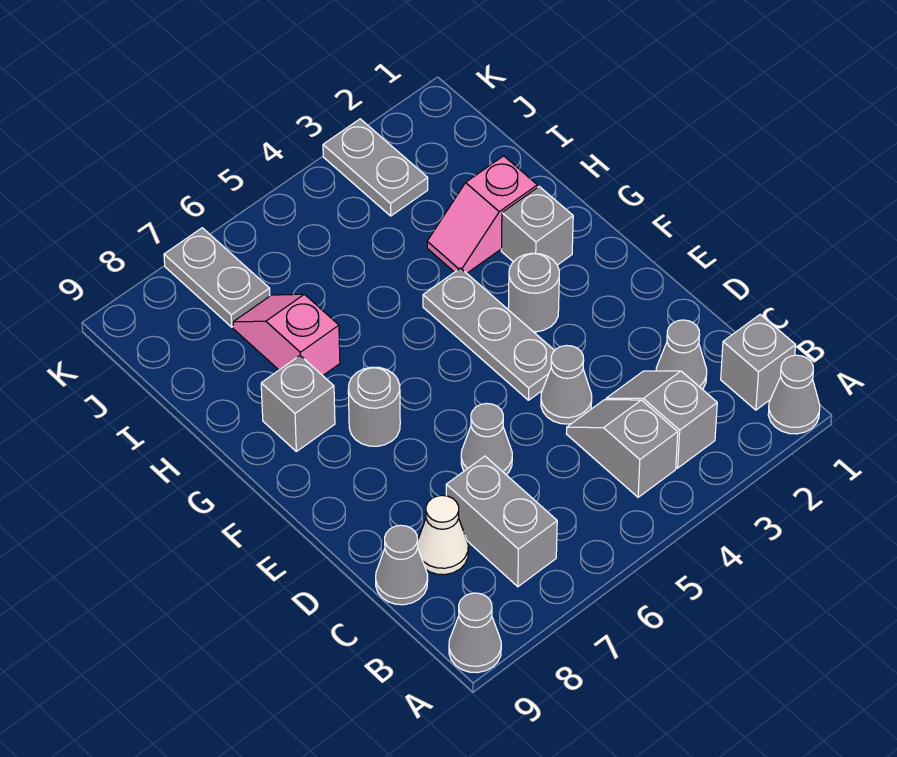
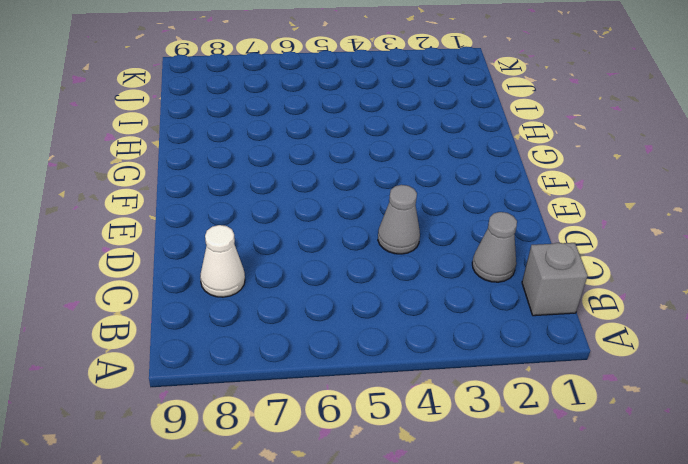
none -> grey cone A1 level 1
none -> grey cone A9 level 1
none -> grey slope B3:C3 level 1 top B

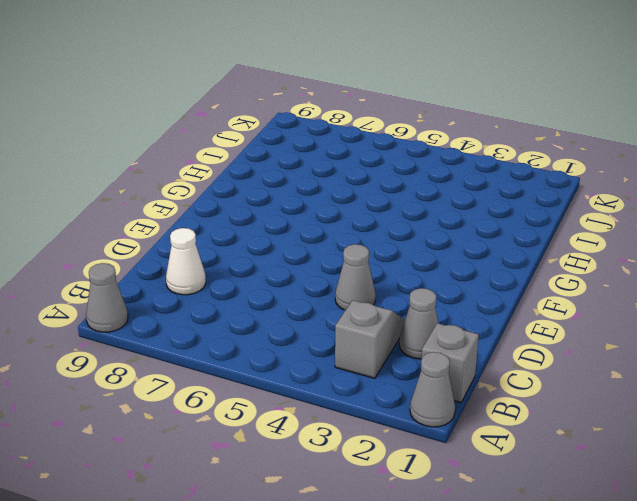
none -> grey slope B4:C4 level 1 top B
none -> grey brick B7:C7 level 1
none -> grey cone C9 level 1

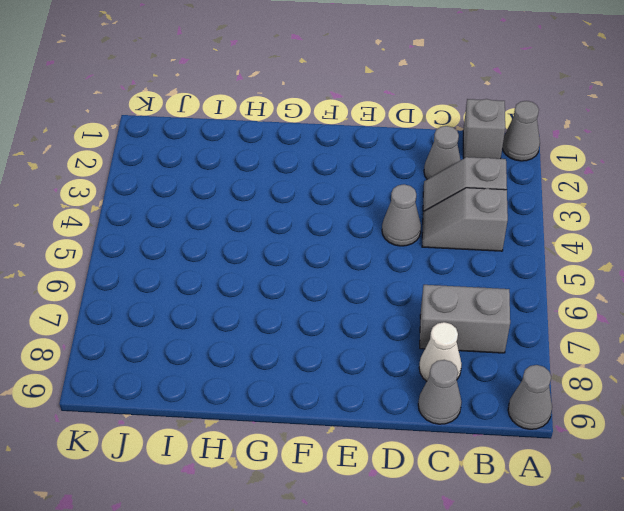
none -> grey cone D6 level 1
none -> grey plate E4:G4 level 1
none -> grey round brick F3 level 1

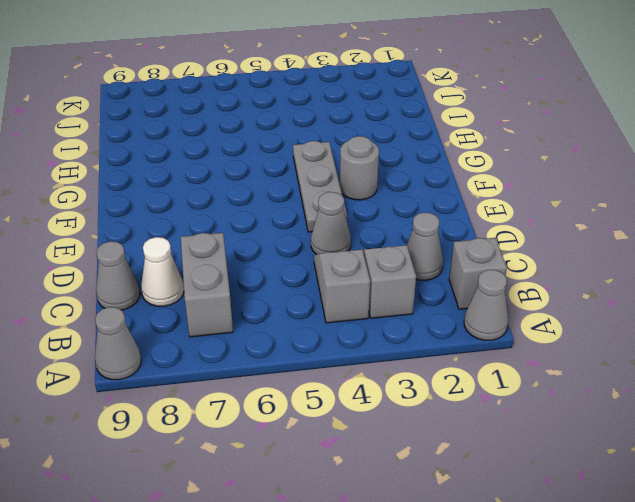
none -> grey cone D6 level 1
none -> grey round brick F7 level 1
none -> grey brick G2 level 1

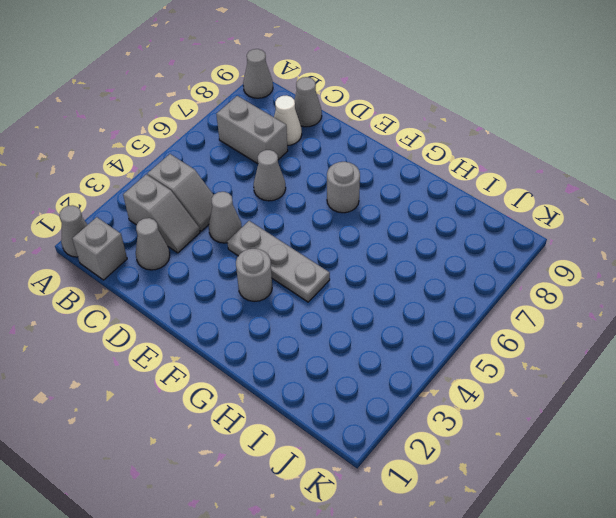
none -> grey brick G2 level 1
none -> grey brick G8 level 1
none -> pink slope H2:H3 level 1 top 2

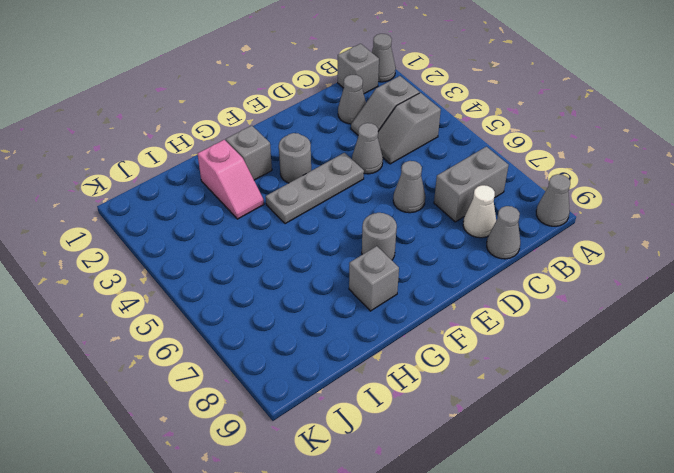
none -> pink slope H7:I7 level 1 top H
none -> grey plate J3:K3 level 1
none -> grey plate J7:K7 level 1

